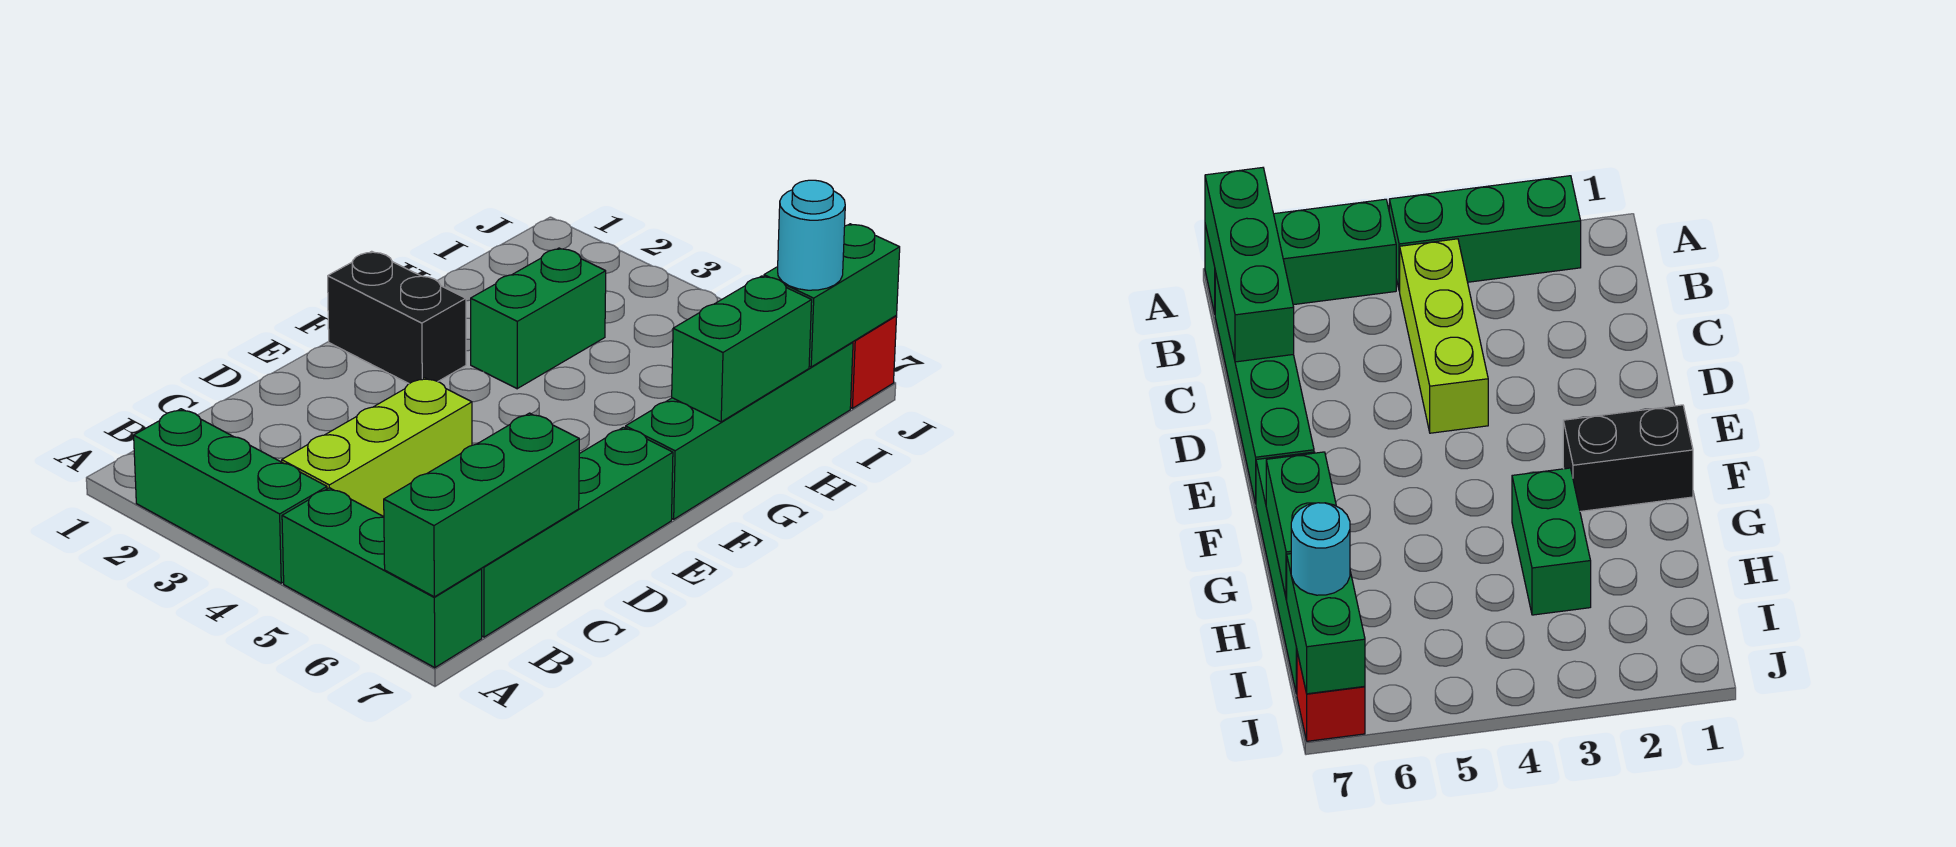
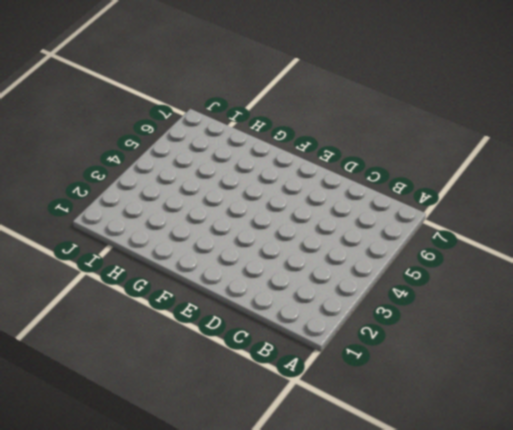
none -> green brick A2:A4 level 1
none -> green brick A5:A7 level 1
none -> lime brick B4:D4 level 1

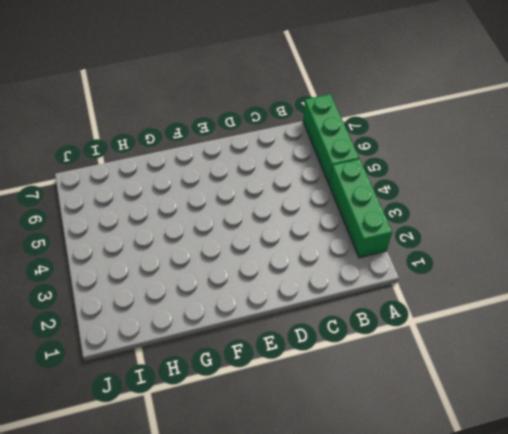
none -> lime brick B4:D4 level 1
none -> green brick B7:E7 level 1
none -> black brick F1:F2 level 1

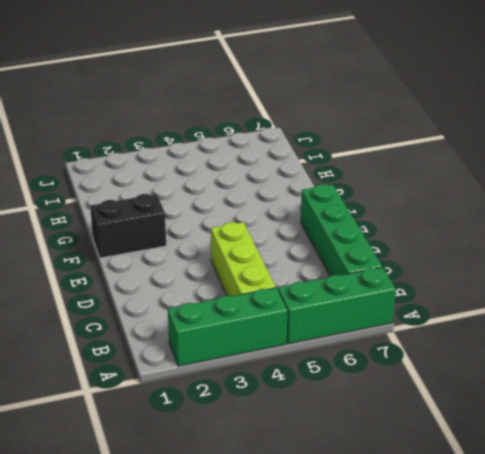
none -> green brick F7:I7 level 1
none -> green brick G3:H3 level 1
none -> red brick J7 level 1

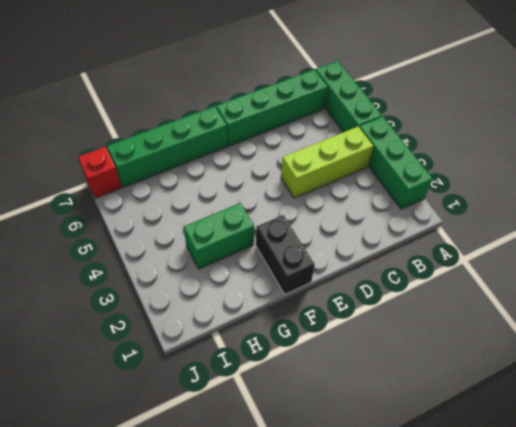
none -> green brick A7:C7 level 2
none -> green brick G7:H7 level 2
none -> green brick I7:J7 level 2

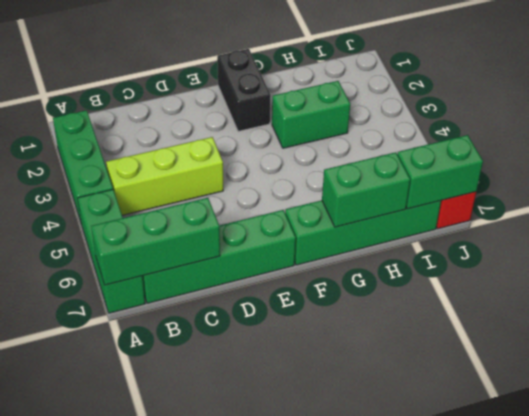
none -> cyan round brick I7 level 3

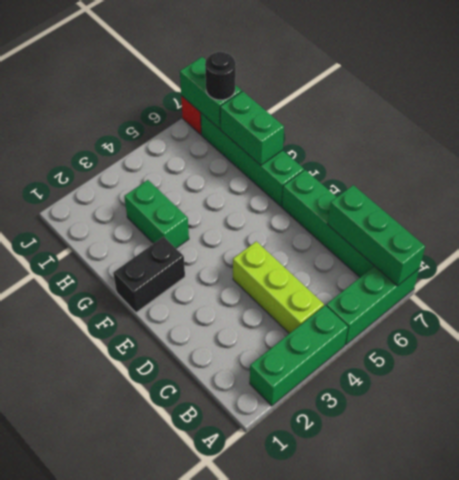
black round brick I7 level 3 -> cyan round brick I7 level 3

